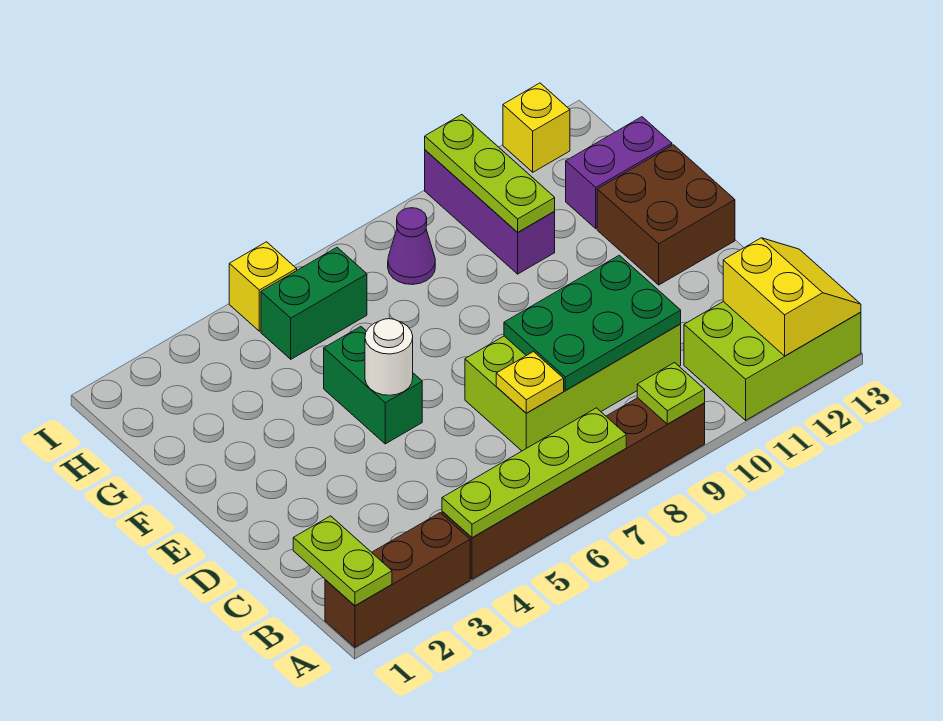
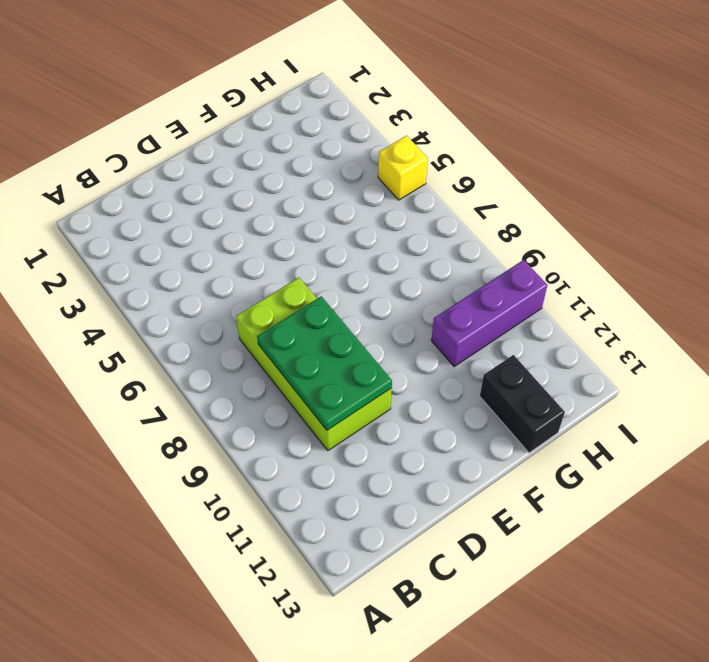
black brick G12:G13 level 1 -> purple brick G12:G13 level 1
none -> brown brick A1:A3 level 1
none -> brown brick A4:A9 level 1
none -> lime brick A11:B13 level 1

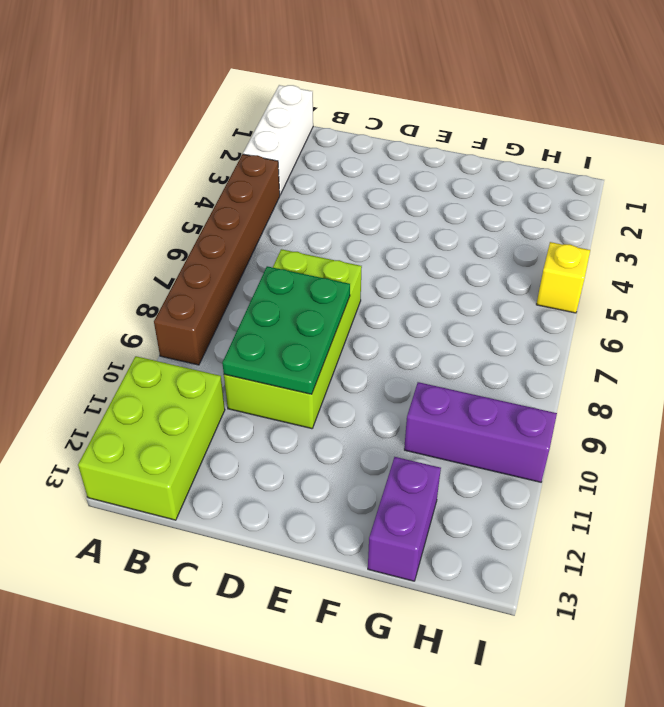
white brick A1:A3 level 1 -> brown brick A1:A3 level 1
none -> green brick E5:F5 level 1
none -> brown brick E12:F13 level 1
none -> green brick H5:H6 level 1

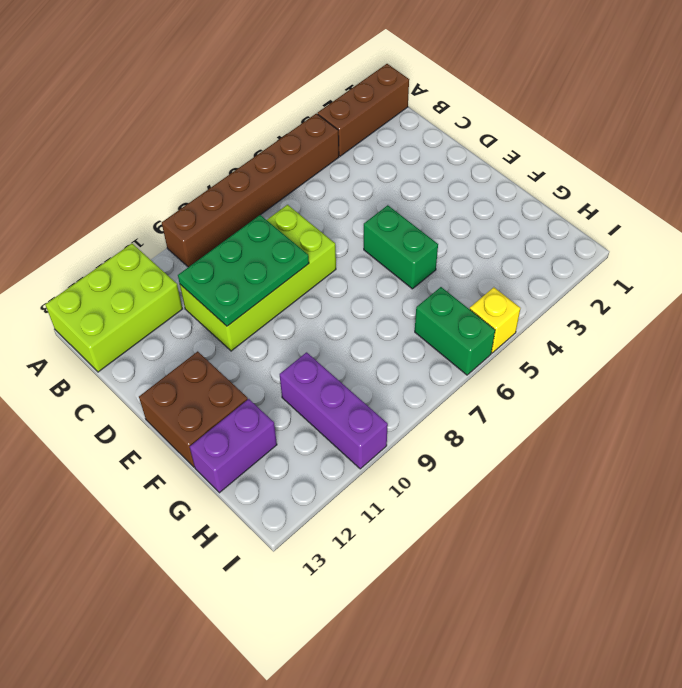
green brick H6:I6 level 1 -> green brick H5:H6 level 1
none -> purple cone H8 level 1
none -> yellow brick I12 level 1
none -> lime plate A1:B1 level 2

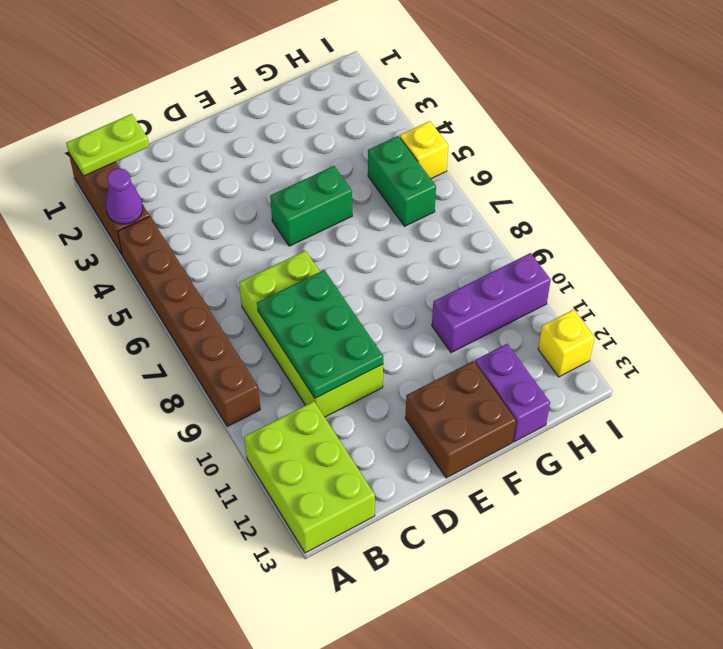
purple cone A3 level 2 -> purple cone H8 level 1
none -> lime plate A4:A7 level 2
none -> lime plate A9 level 2
none -> yellow slope A12:B13 level 2 top 12

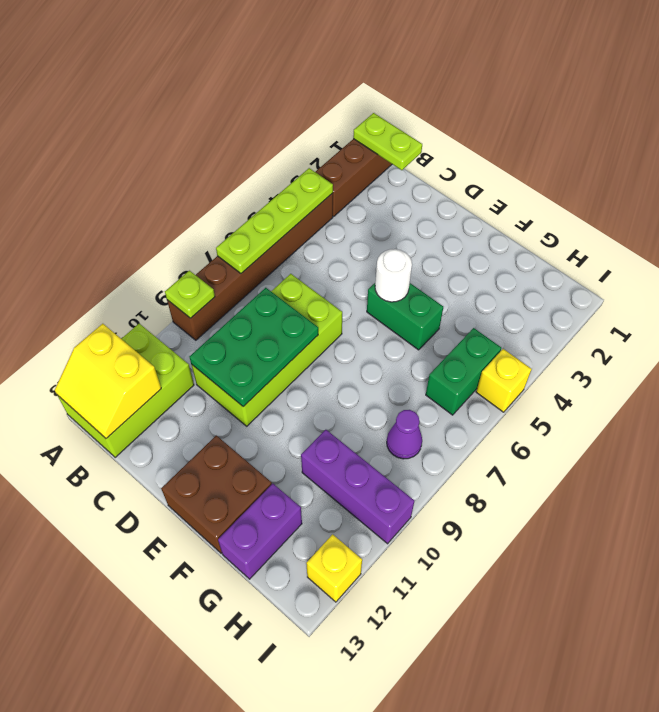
none -> yellow plate C7 level 2
none -> lime plate G10:I10 level 2

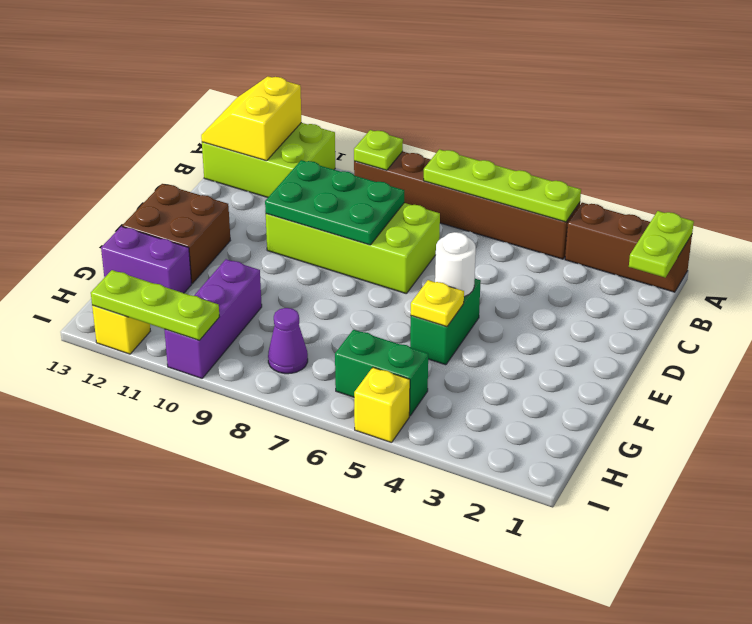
yellow plate F5 level 2 -> yellow plate C7 level 2
lime plate I10:I12 level 2 -> lime plate G10:I10 level 2

